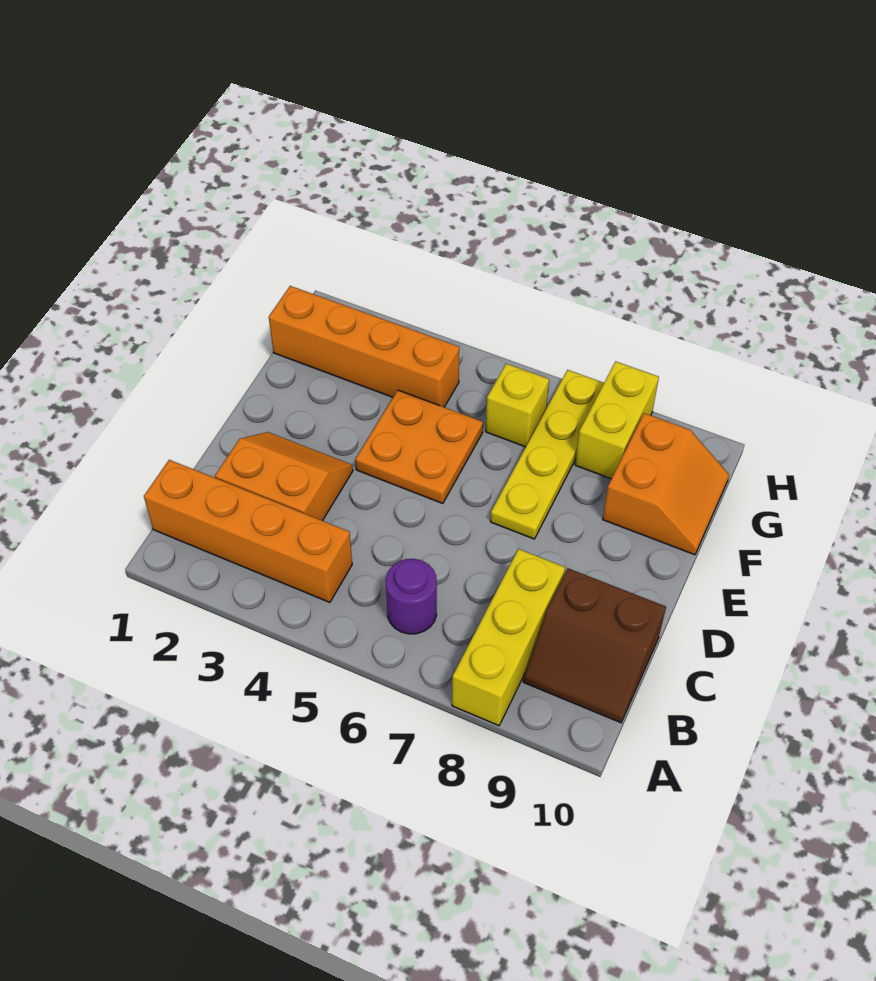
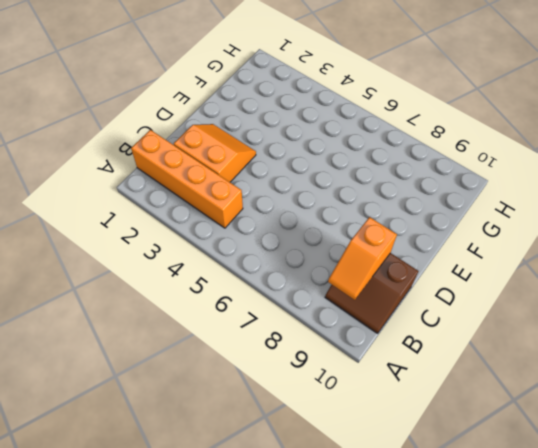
orange slope B9:C9 level 2 top C -> none
none -> yellow brick A8:C8 level 1
none -> purple round brick B6 level 1

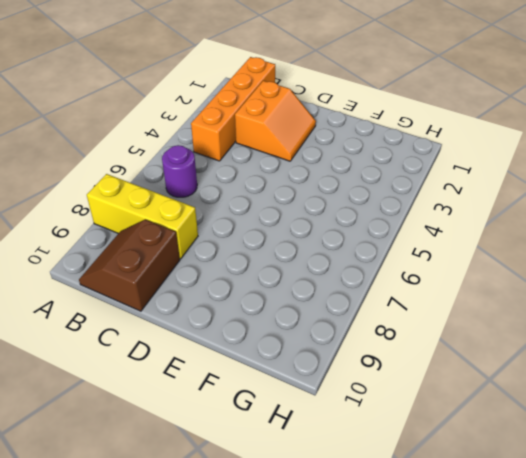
none -> orange plate E4:F5 level 1
none -> yellow plate E7:H7 level 1

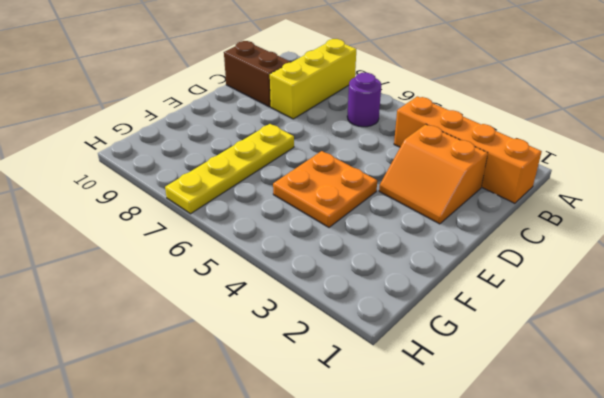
none -> orange slope F9:G10 level 1 top 9
none -> orange brick G1:G4 level 1

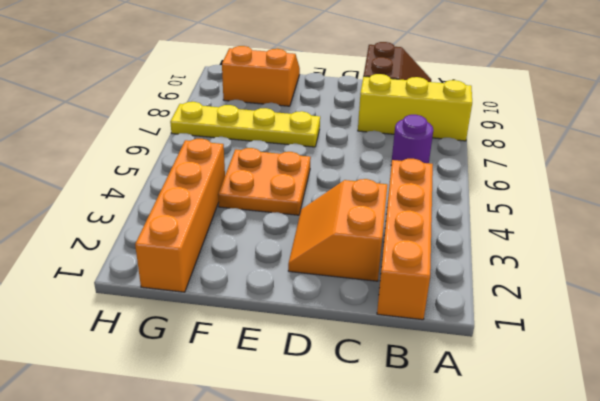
none -> yellow brick G6 level 1
none -> yellow brick G8:H8 level 1

